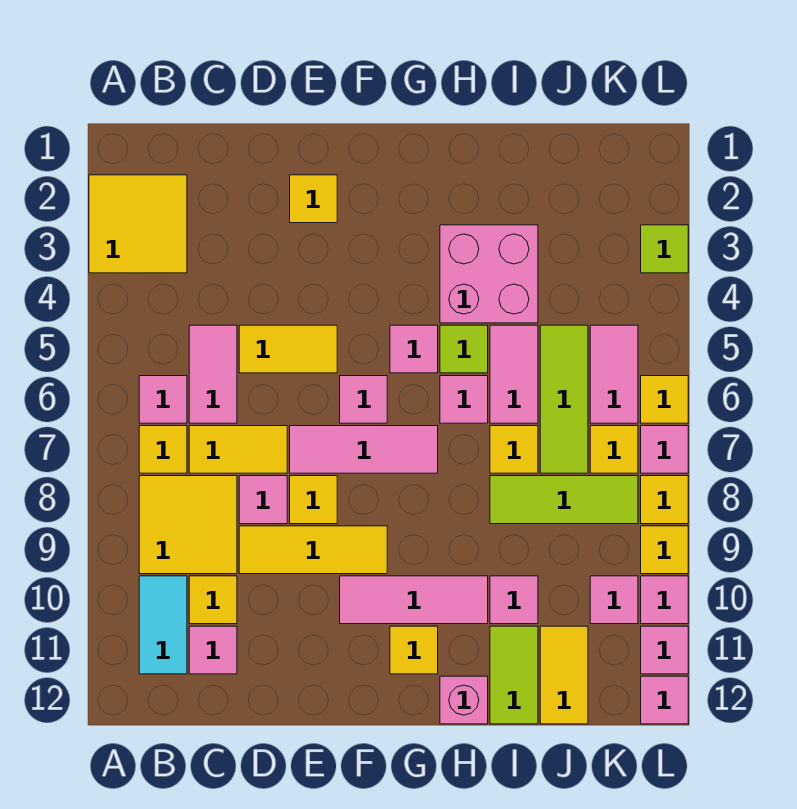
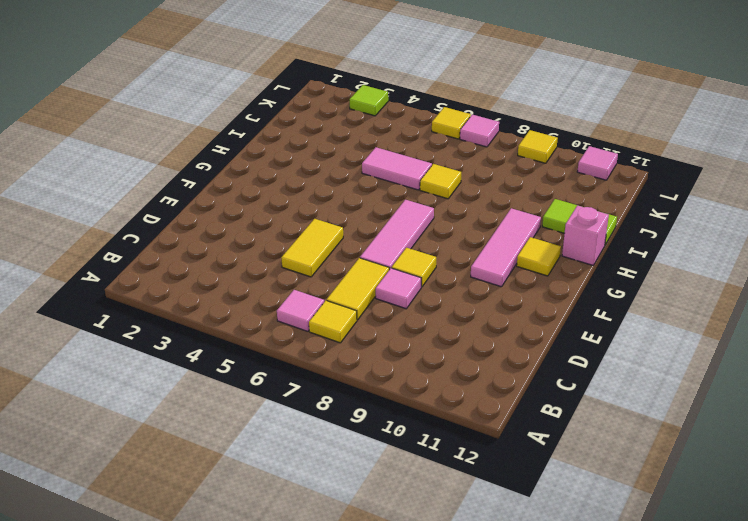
none -> yellow tile A2:B3 level 1
none -> yellow tile B8:C9 level 1
none -> cyan tile B10:B11 level 1
none -> pink tile C5:C6 level 1

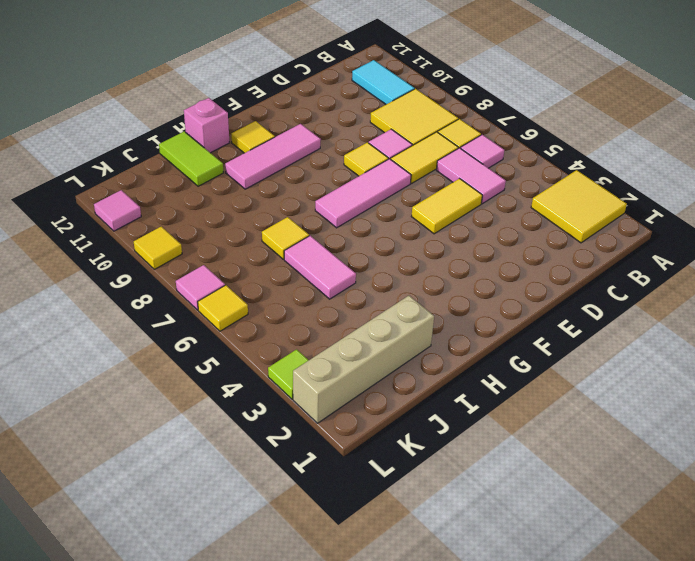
tan brick I2:L2 level 1 -> none
none -> yellow tile C10 level 1
none -> pink tile C11 level 1
none -> yellow tile D9:F9 level 1
none -> yellow tile E2 level 1

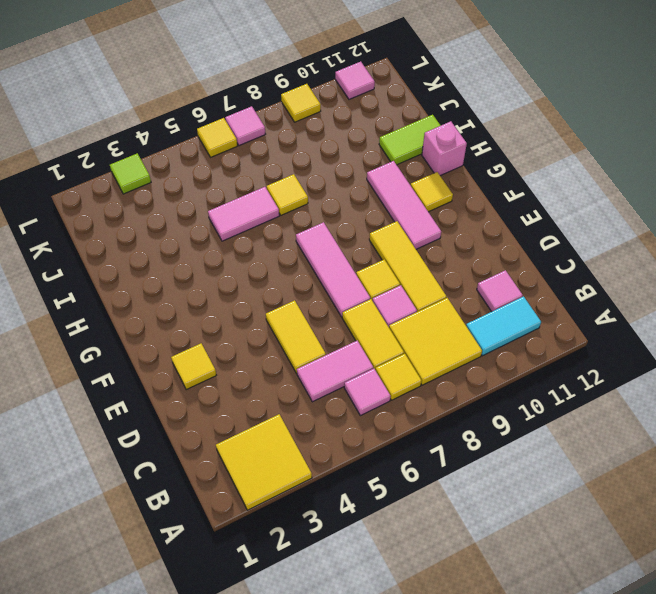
none -> yellow tile C10 level 1
none -> pink tile F6 level 1
none -> pink tile G5 level 1
none -> pink brick H3:I4 level 1

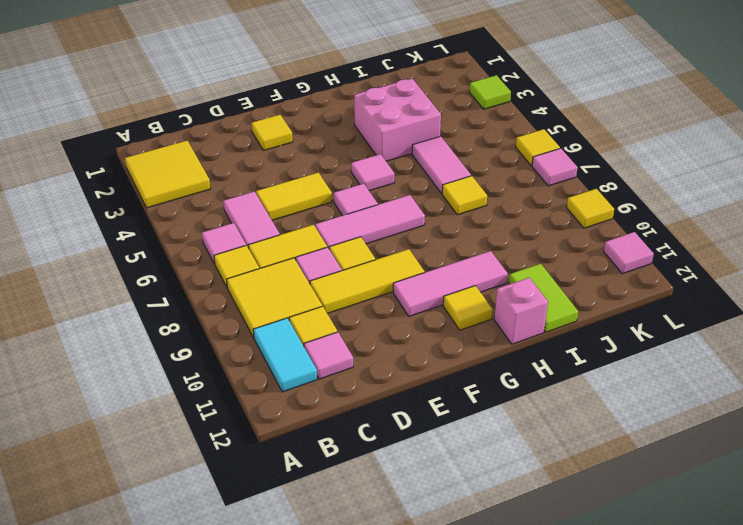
none -> lime tile H5 level 1
none -> pink tile H6 level 1
none -> lime tile I8:K8 level 1
none -> pink tile I10 level 1

